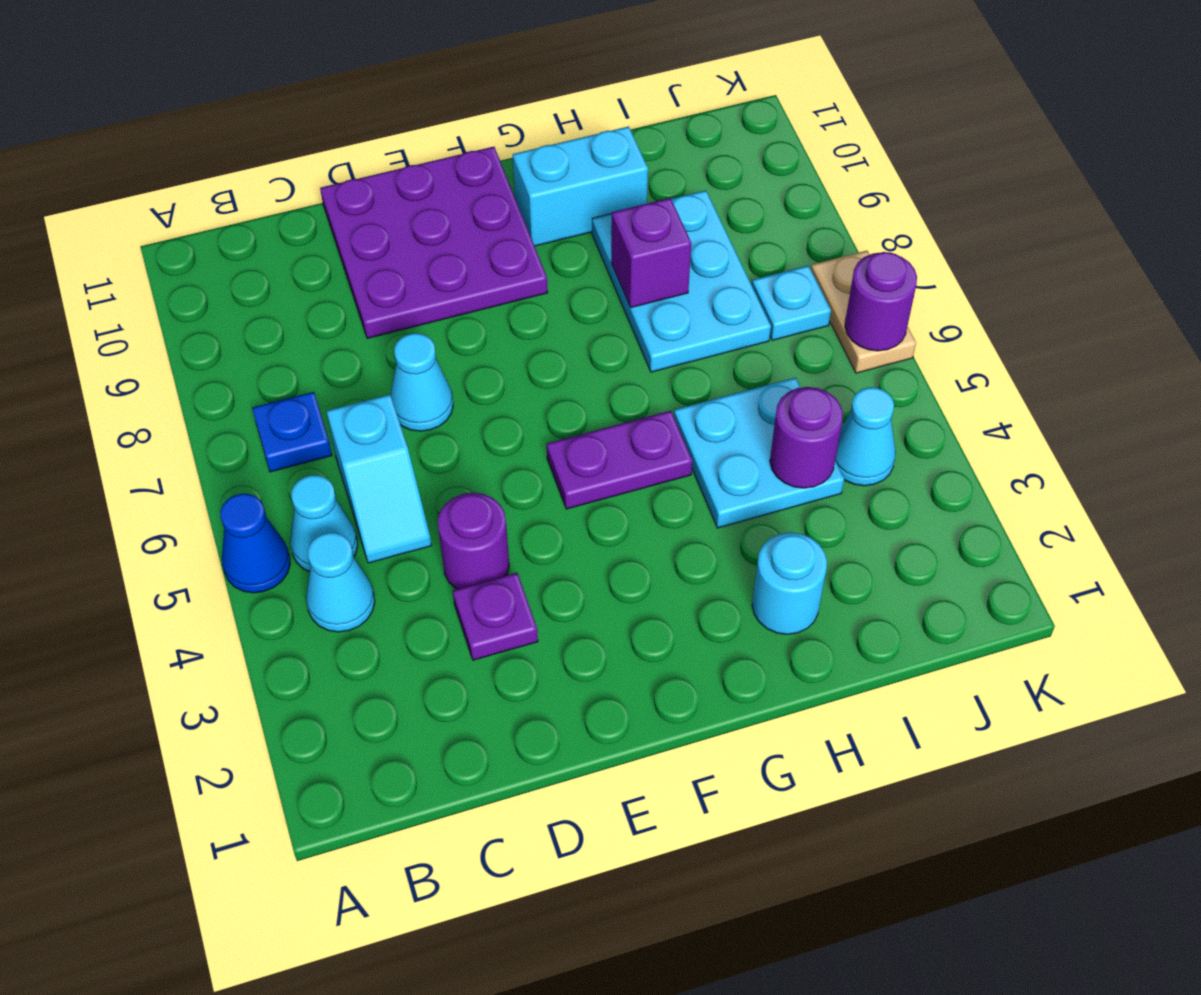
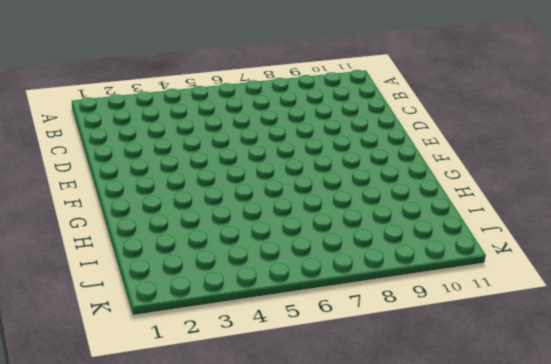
none -> blue cone A5 level 1
none -> cyan cone B4 level 1
none -> cyan cone B5 level 1

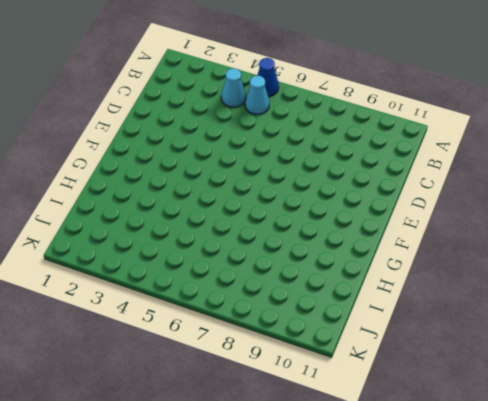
none -> blue plate B7 level 1
none -> cyan slope C5:C6 level 1 top 6
none -> purple plate D3 level 1

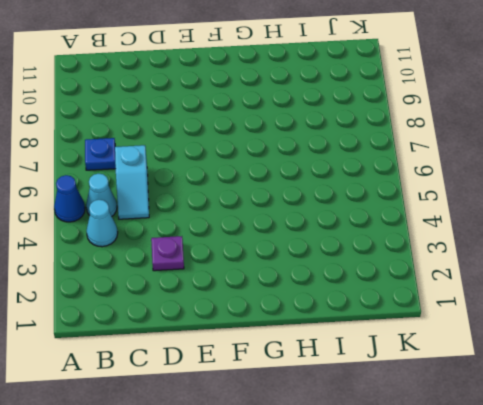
none -> purple round brick D4 level 1
none -> cyan cone D7 level 1
none -> purple plate D9:F11 level 1

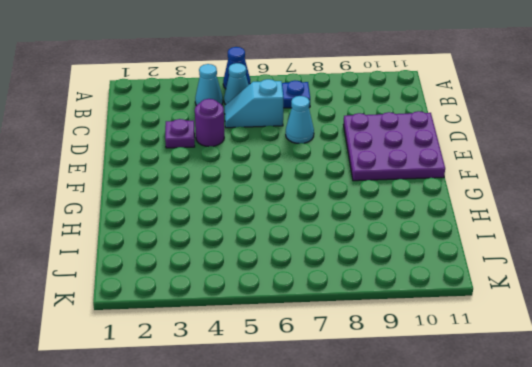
none -> purple plate F5:G5 level 1
none -> cyan brick G10:H10 level 1
none -> cyan round brick H2 level 1

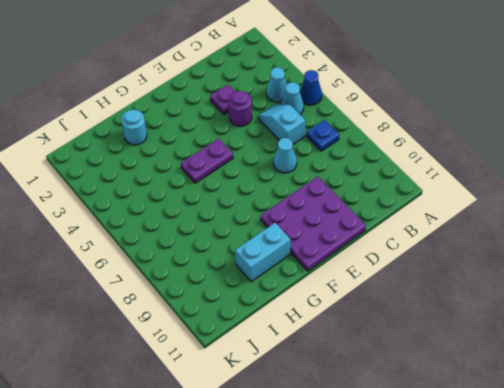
none -> cyan plate H4:I5 level 1
none -> cyan plate H7:I9 level 1
none -> cyan cone J4 level 1

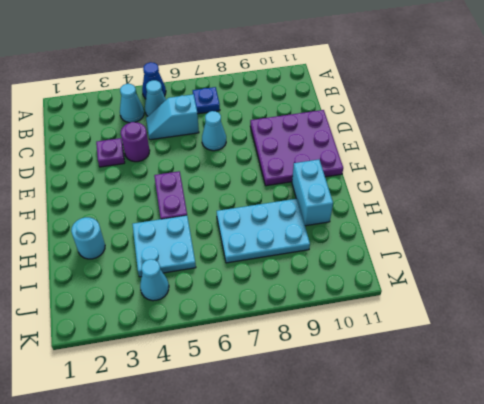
none -> cyan plate J7 level 1
none -> tan plate K6:K7 level 1
none -> purple brick H8 level 2

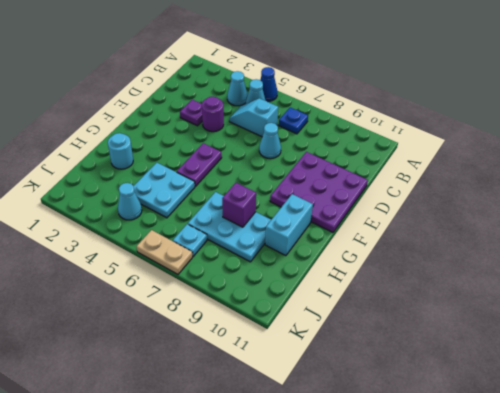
none -> purple round brick I4 level 2
none -> purple round brick K6 level 2

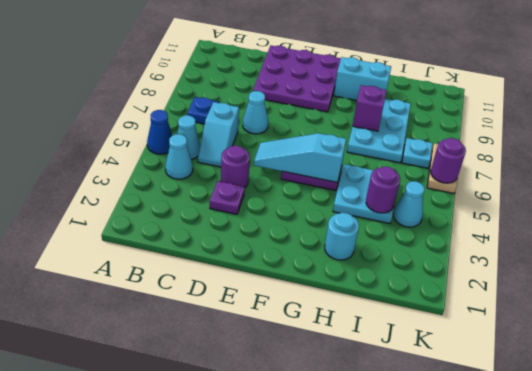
cyan slope E5:G5 level 2 top G -> none

